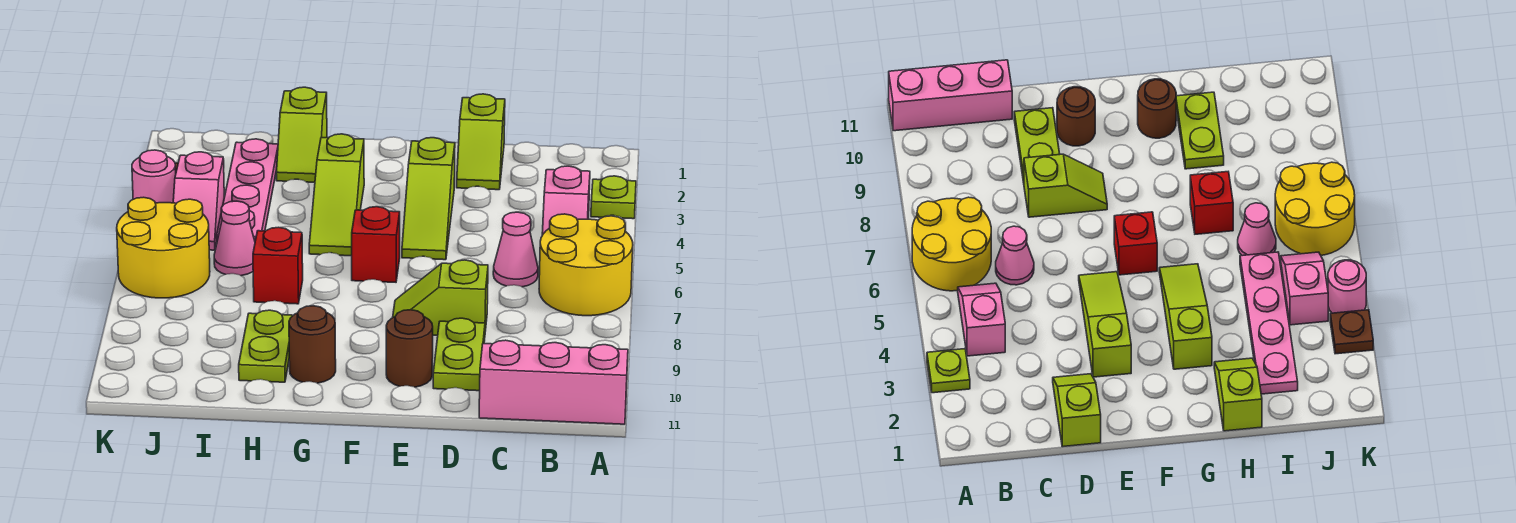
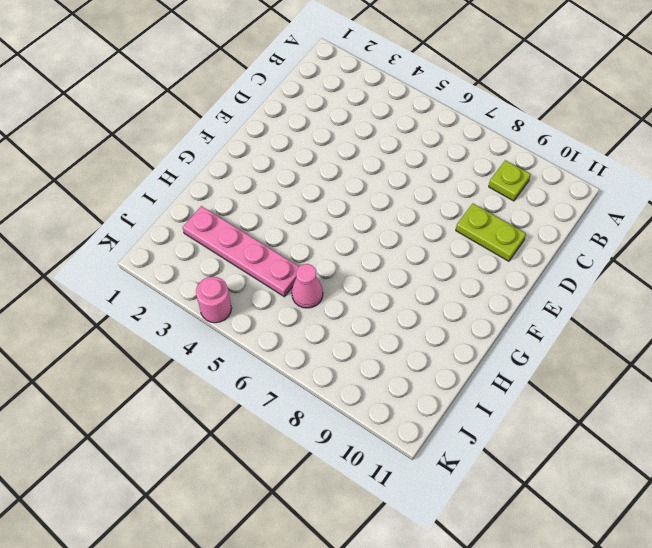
lime plate B9 level 1 -> lime plate A3 level 1
none -> yellow round brick A6:B7 level 1
none -> pink brick A11:C11 level 1
none -> pink slope B4:B5 level 1 top 4

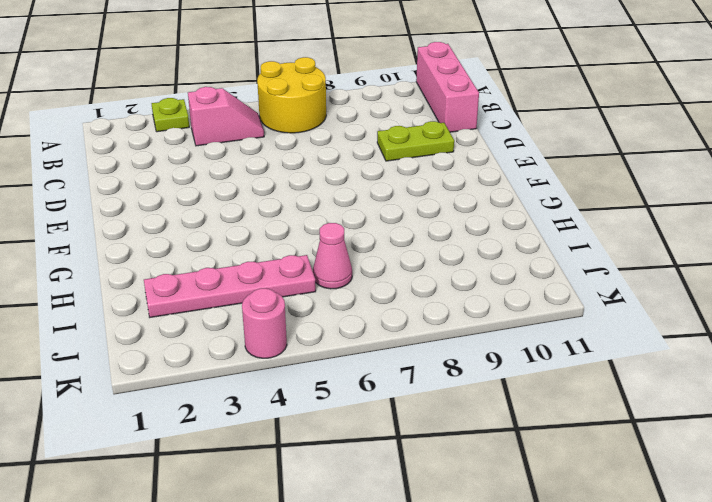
none -> pink cone C6 level 1
none -> lime slope D1:D2 level 1 top 1
none -> lime slope D8:E8 level 1 top D

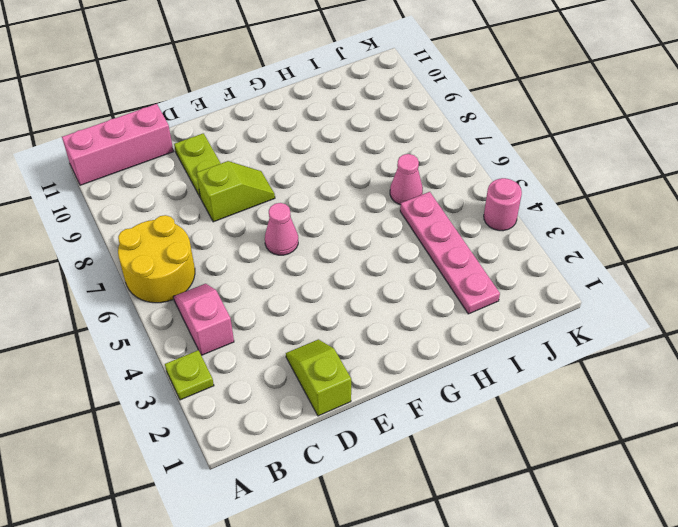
pink cone E6 level 1 -> pink cone C6 level 1
none -> lime slope E3:E5 level 1 top 3
none -> brown round brick E10 level 1
none -> red brick F6 level 1

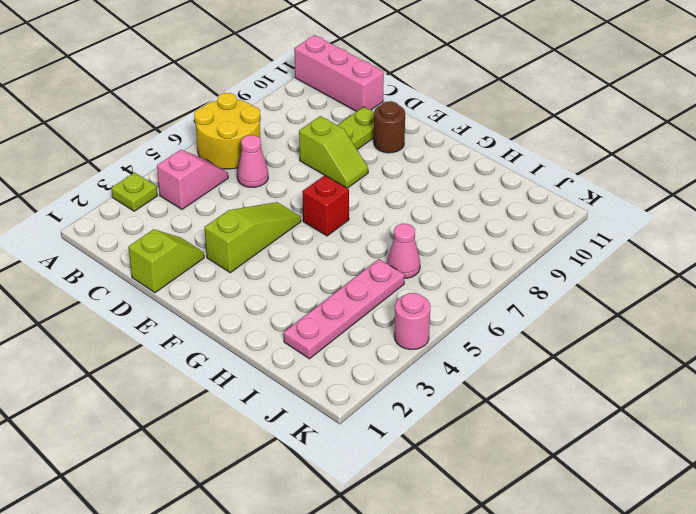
none -> lime slope G3:G5 level 1 top 3
none -> brown round brick G10 level 1
none -> lime slope H1:H2 level 1 top 1

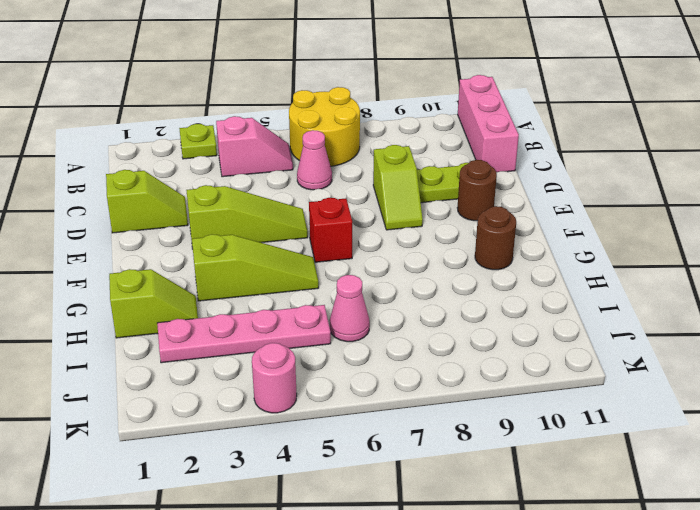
none -> red brick H7 level 1
none -> lime plate H9:H10 level 1
none -> pink slope J4:J5 level 1 top 4

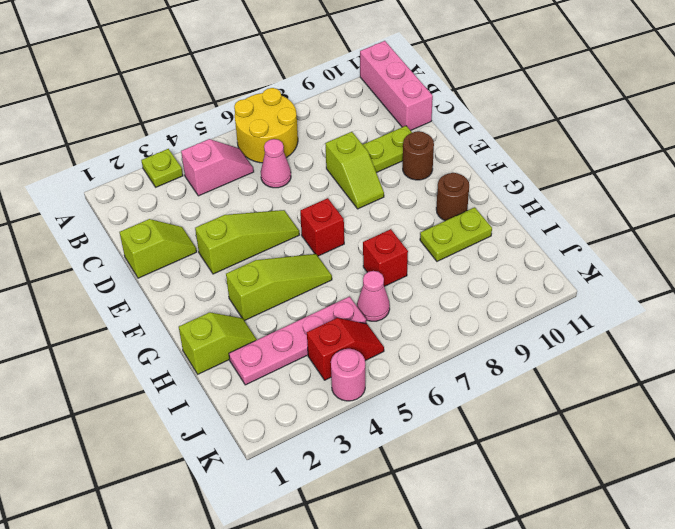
red slope J4:J5 level 1 top 4 -> pink slope J4:J5 level 1 top 4
none -> yellow round brick J6:K7 level 1
none -> brown plate K3 level 1

